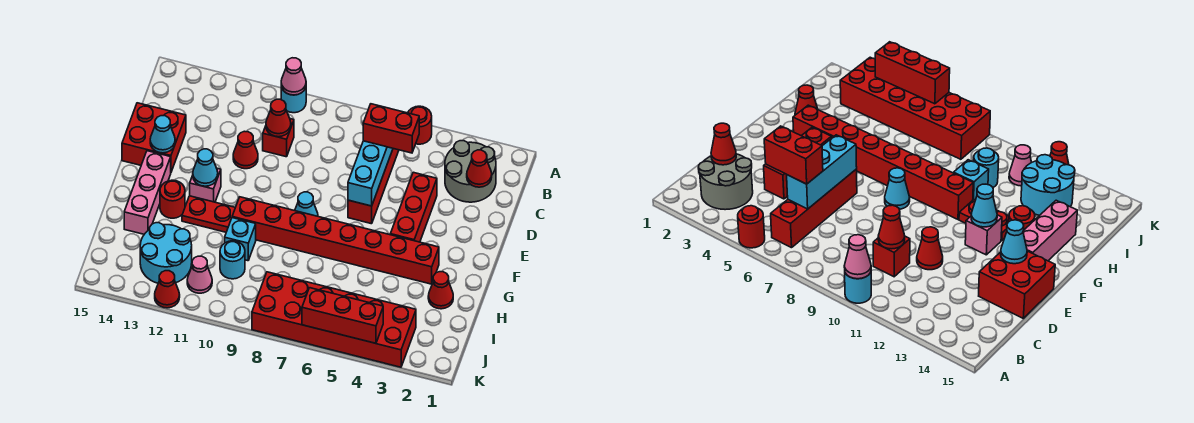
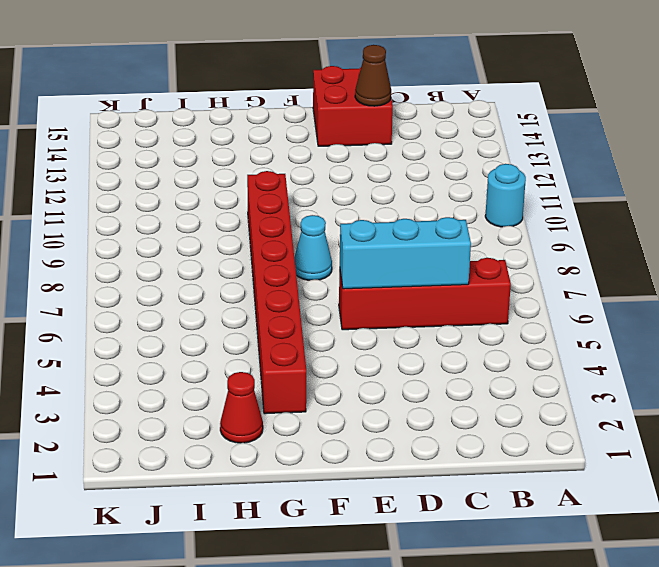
brown cone D14 level 2 -> none
none -> red round brick A5 level 1
none -> grey round brick B2:C3 level 1
none -> red brick C10 level 1

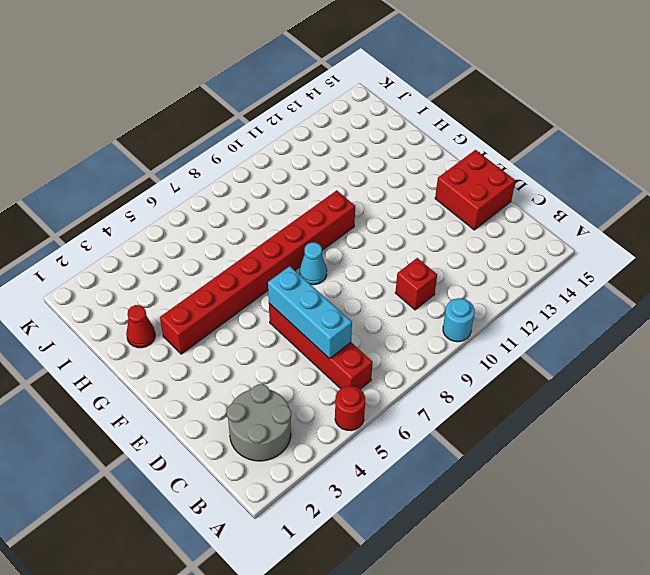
none -> red brick D4:F4 level 1
none -> red cone D11 level 1
none -> pink brick F12 level 1

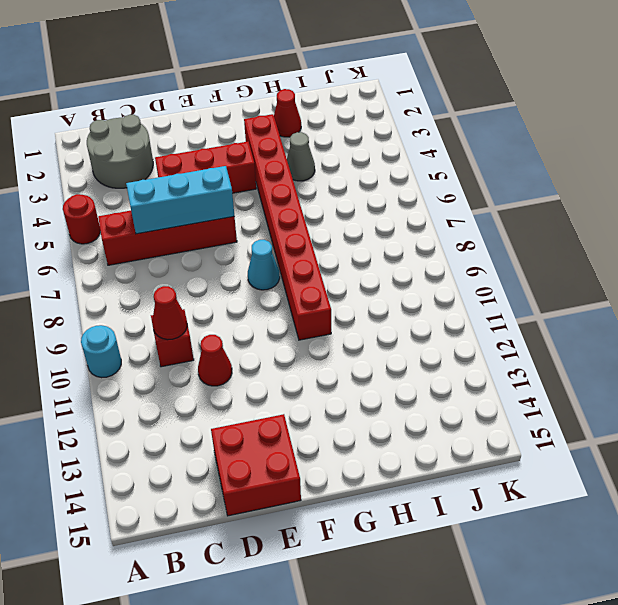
grey cone H4 level 1 -> none
none -> pink brick F12 level 1
none -> pink brick F14:H14 level 1
none -> red plate G11:G12 level 1

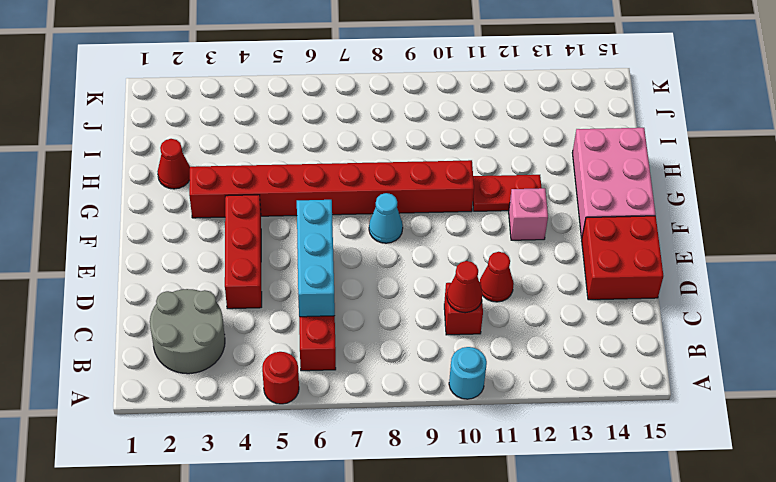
pink brick F14:H15 level 1 -> pink brick F14:H14 level 1
none -> red round brick G13 level 1
none -> cyan brick H10 level 1
none -> cyan round brick I10 level 1

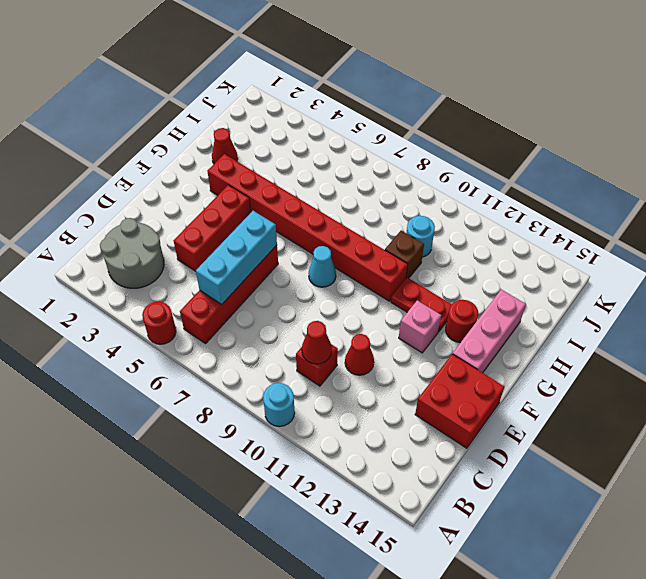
brown brick H10 level 1 -> cyan brick H10 level 1
none -> cyan round brick I12:J13 level 1
none -> red brick J3:K8 level 1
none -> pink cone J11 level 1

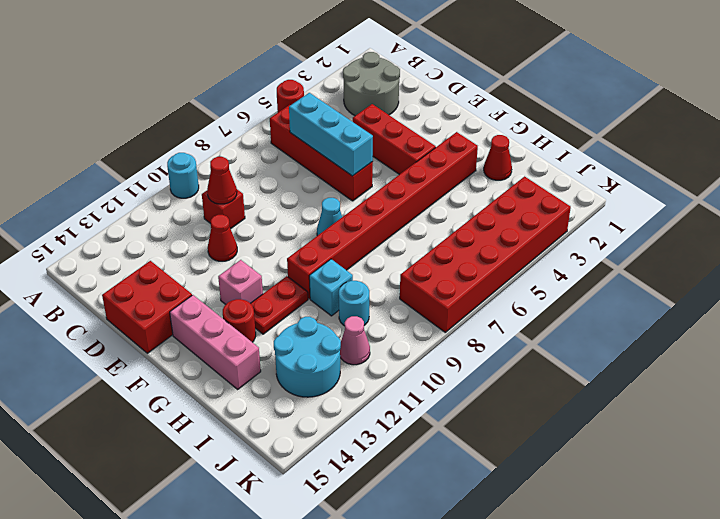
none -> red cone K12 level 1
none -> pink cone A10 level 2
none -> red cone C2 level 2

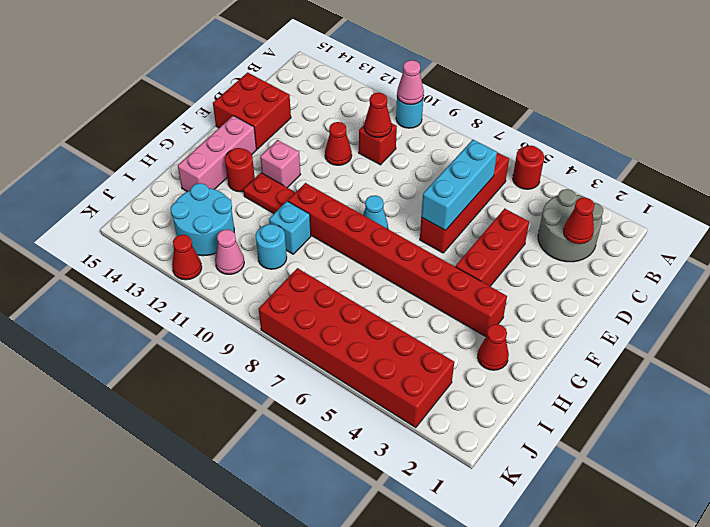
none -> cyan cone E14 level 2
none -> cyan cone F12 level 2
none -> red brick K4:K6 level 2

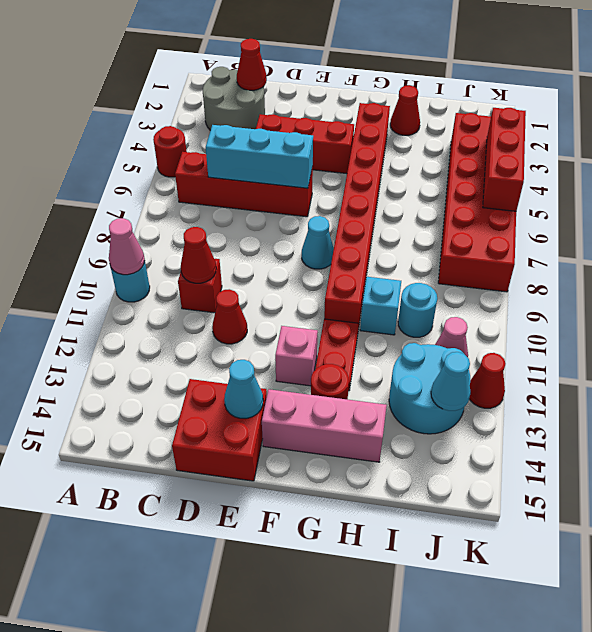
cyan cone J13 level 2 -> cyan cone F12 level 2
none -> red brick C5:C6 level 3

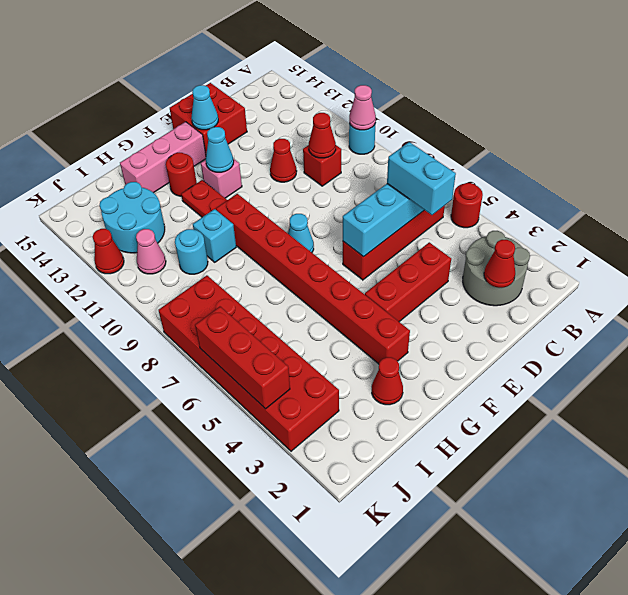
cyan brick C5:C6 level 3 -> red brick C5:C6 level 3

